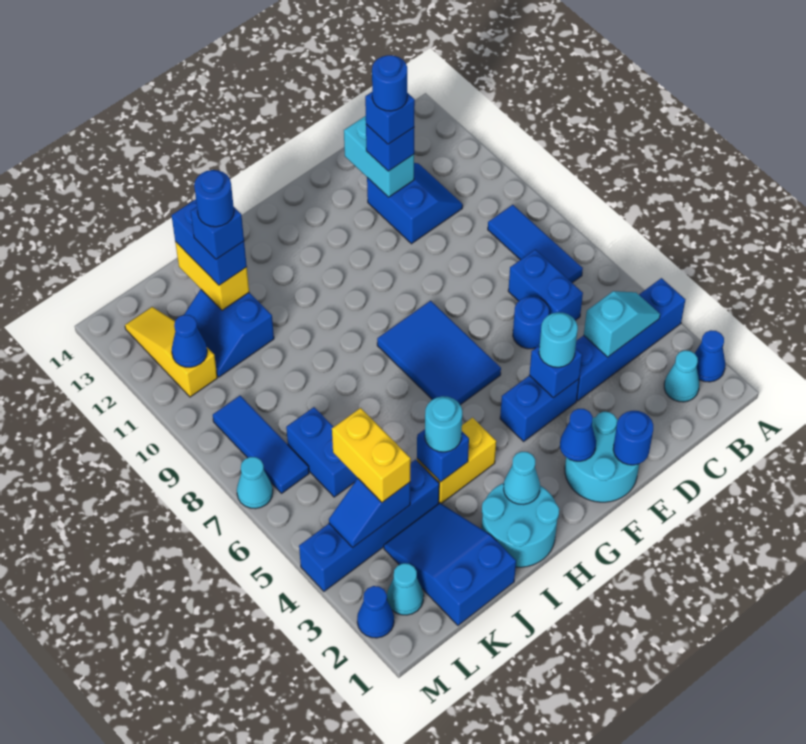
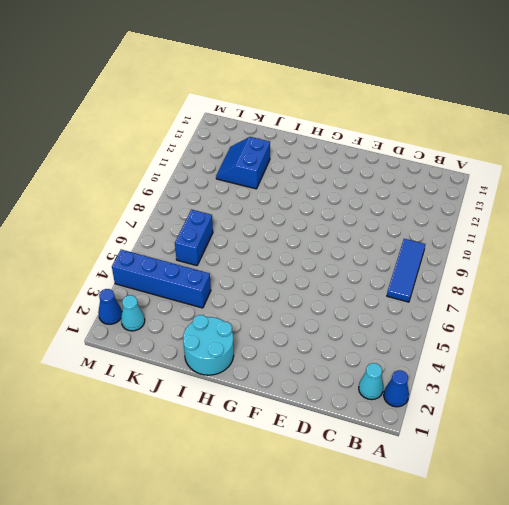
none -> blue brick A4:D4 level 1
none -> blue brick C6:C7 level 1
none -> blue slope C11:D12 level 1 top D
none -> blue round brick D6 level 1

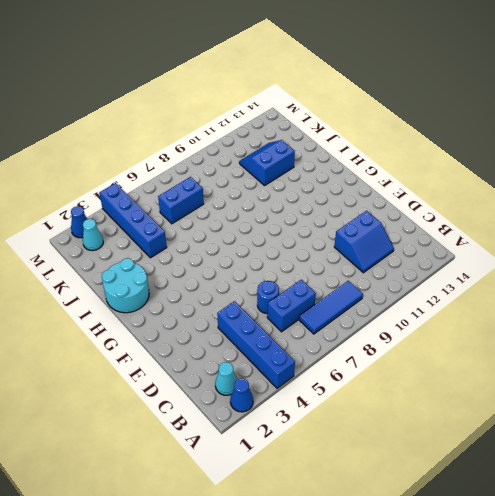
none -> cyan round brick E1:F2 level 1
none -> blue brick E4:F4 level 1
none -> blue tile F6:G8 level 1
none -> yellow brick H4:I4 level 1

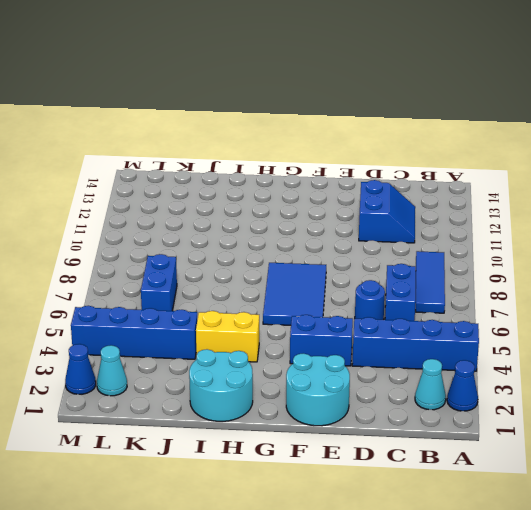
none -> blue slope J1:K3 level 1 top 1
none -> blue slope J11:K12 level 1 top J
none -> blue tile L7:L9 level 1
none -> yellow slope L11:L13 level 1 top 11

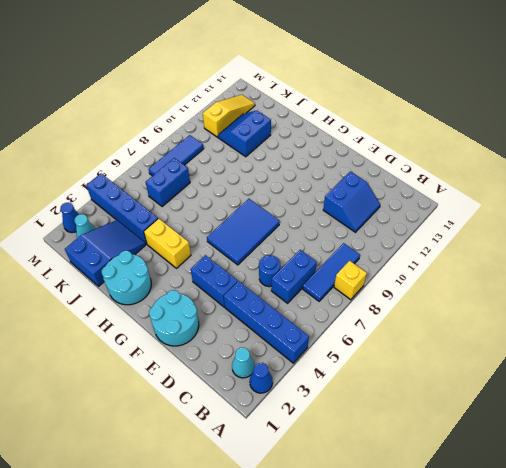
yellow brick A8 level 1 -> none
none -> cyan cone M7 level 1
none -> cyan slope B4:C4 level 2 top C
none -> cyan brick D12:D13 level 2
none -> blue round brick E1 level 2

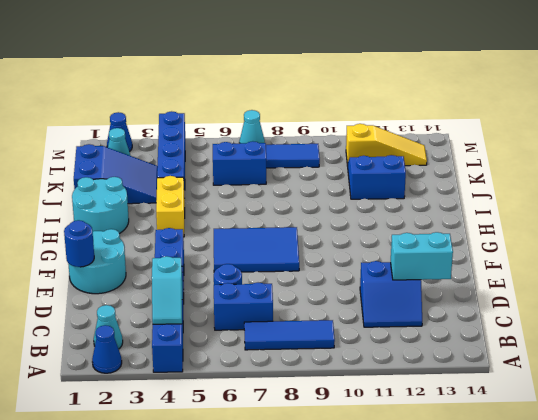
none -> blue brick E4 level 2
none -> blue cone F2 level 2
none -> cyan cone H2 level 2
none -> blue brick I4 level 2

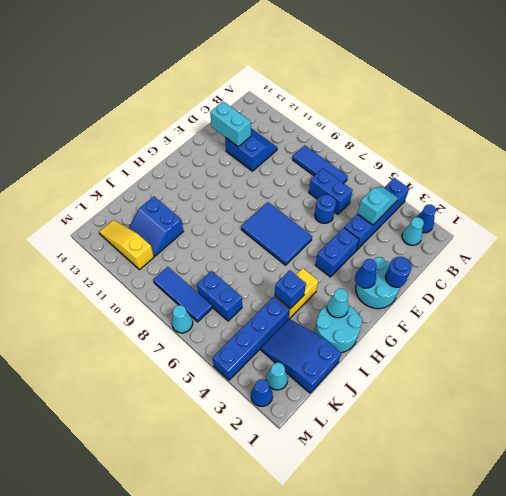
none -> blue brick E4 level 2
none -> yellow brick J12:J13 level 2
none -> blue slope K4:L4 level 2 top K
none -> blue cone L11 level 2

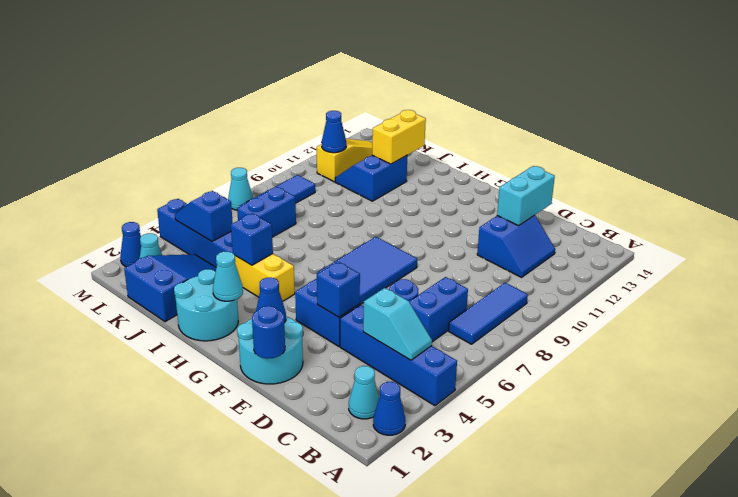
none -> blue brick D12 level 3
none -> cyan round brick E4 level 3
none -> cyan round brick I4 level 3
none -> blue brick J12:J13 level 3

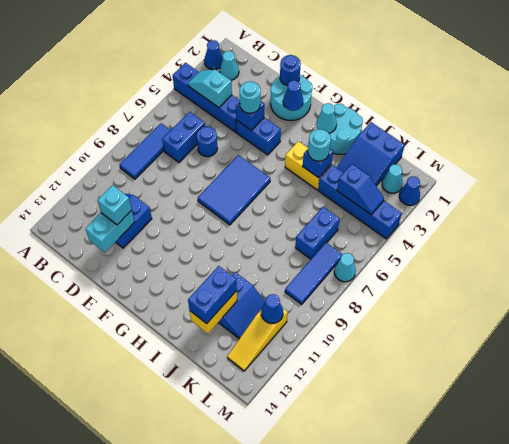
cyan brick D12 level 3 -> blue brick D12 level 3
none -> yellow brick K4:K5 level 3
none -> blue brick D12 level 4
none -> blue brick J12 level 4
none -> blue round brick D12 level 5

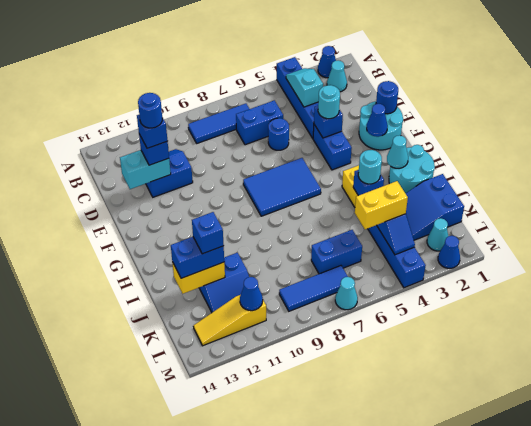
none -> blue round brick J12 level 5

